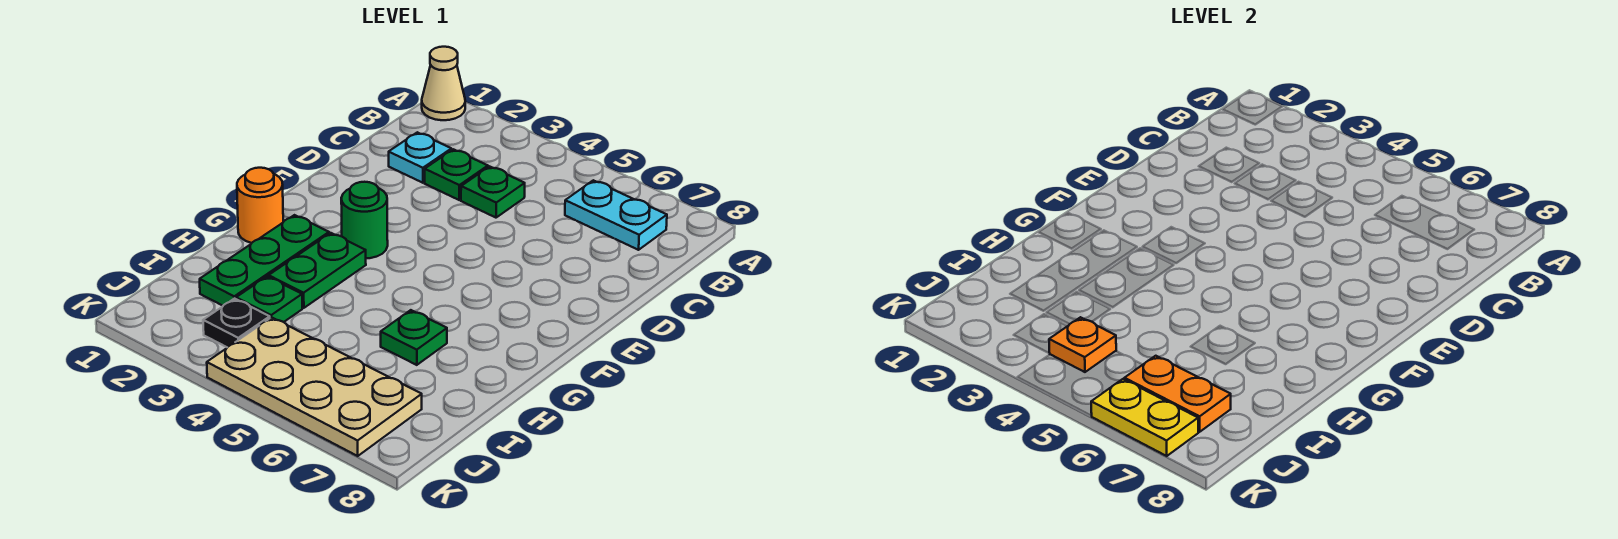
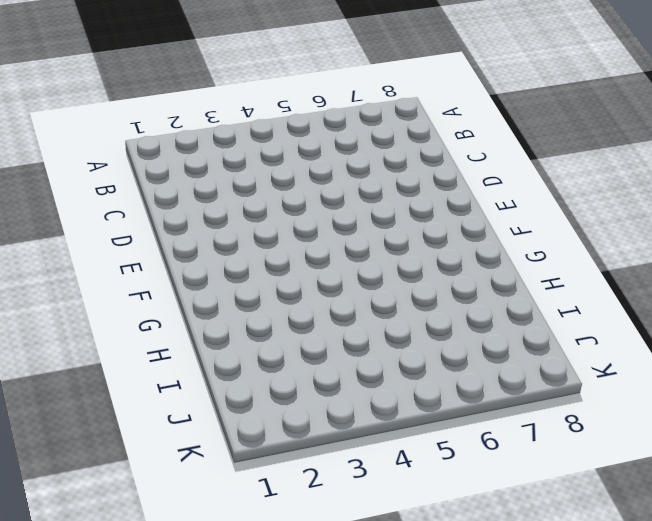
none -> tan cone A1 level 1
none -> cyan plate B6:B7 level 1
none -> cyan plate C2 level 1

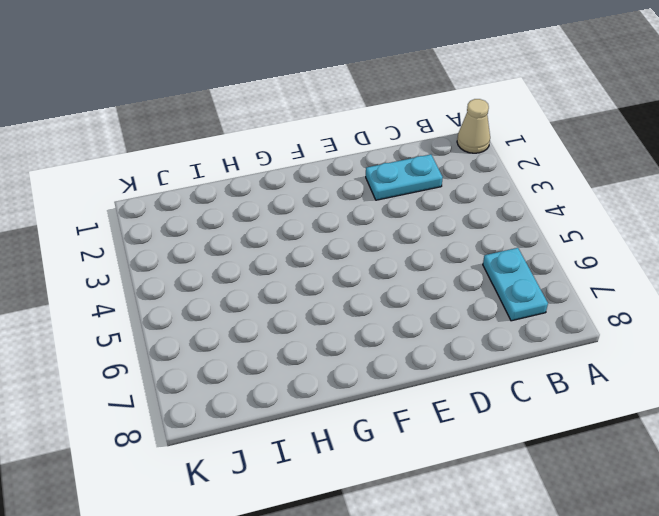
cyan plate C2:D2 level 1 -> cyan plate C2 level 1
none -> green plate C3 level 1
none -> green plate C4 level 1
none -> green round brick F3 level 1

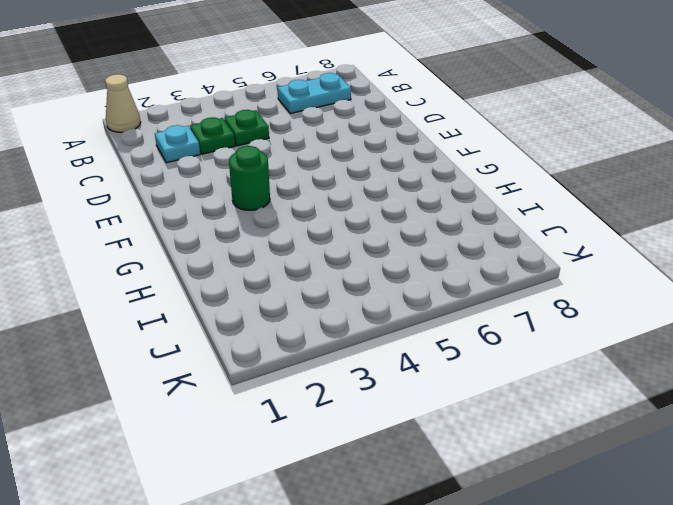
none -> orange round brick G1 level 1
none -> green plate G2:I2 level 1
none -> green plate G3:H3 level 1

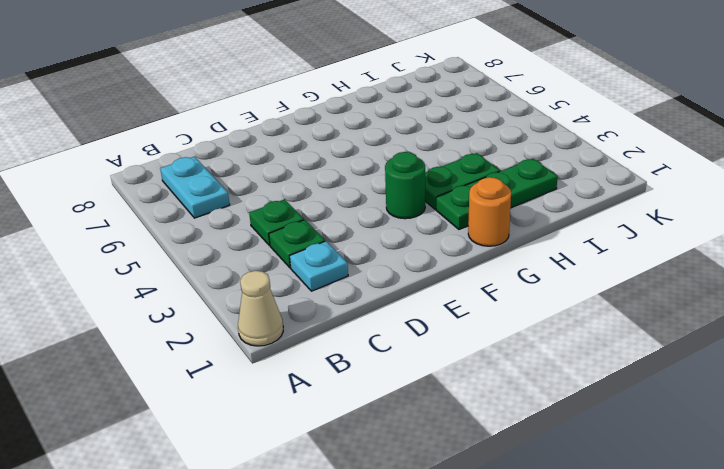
none -> green plate H6 level 1
none -> green plate I3 level 1
none -> black plate J3 level 1

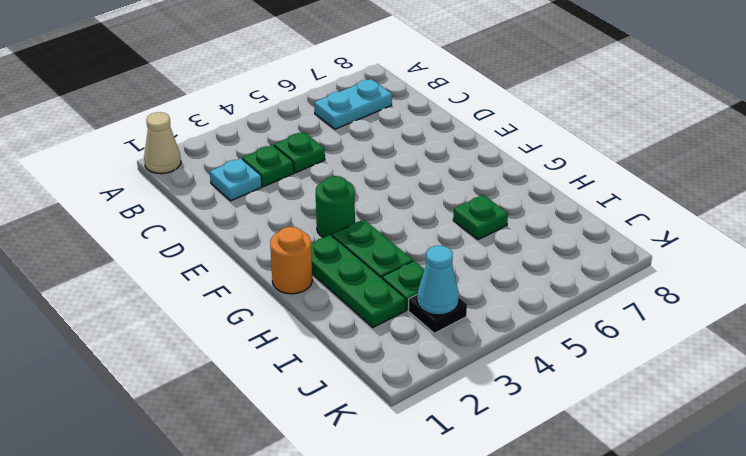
cyan cone J3 level 2 -> none
none -> tan plate J4:K7 level 1
none -> orange plate J4 level 2
none -> orange plate J6:J7 level 2

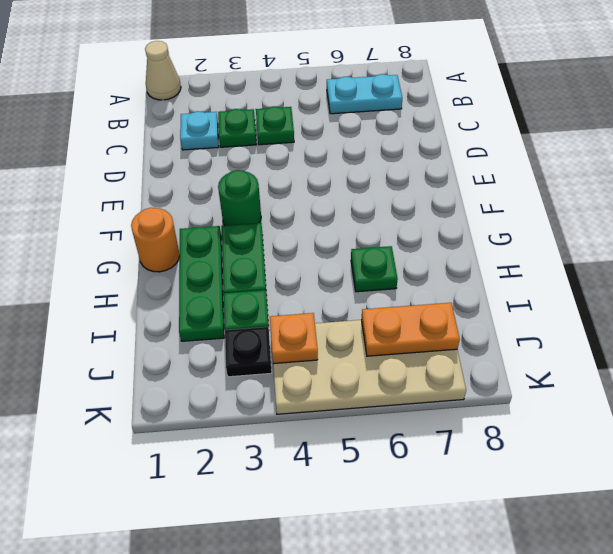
none -> yellow plate K6:K7 level 2

